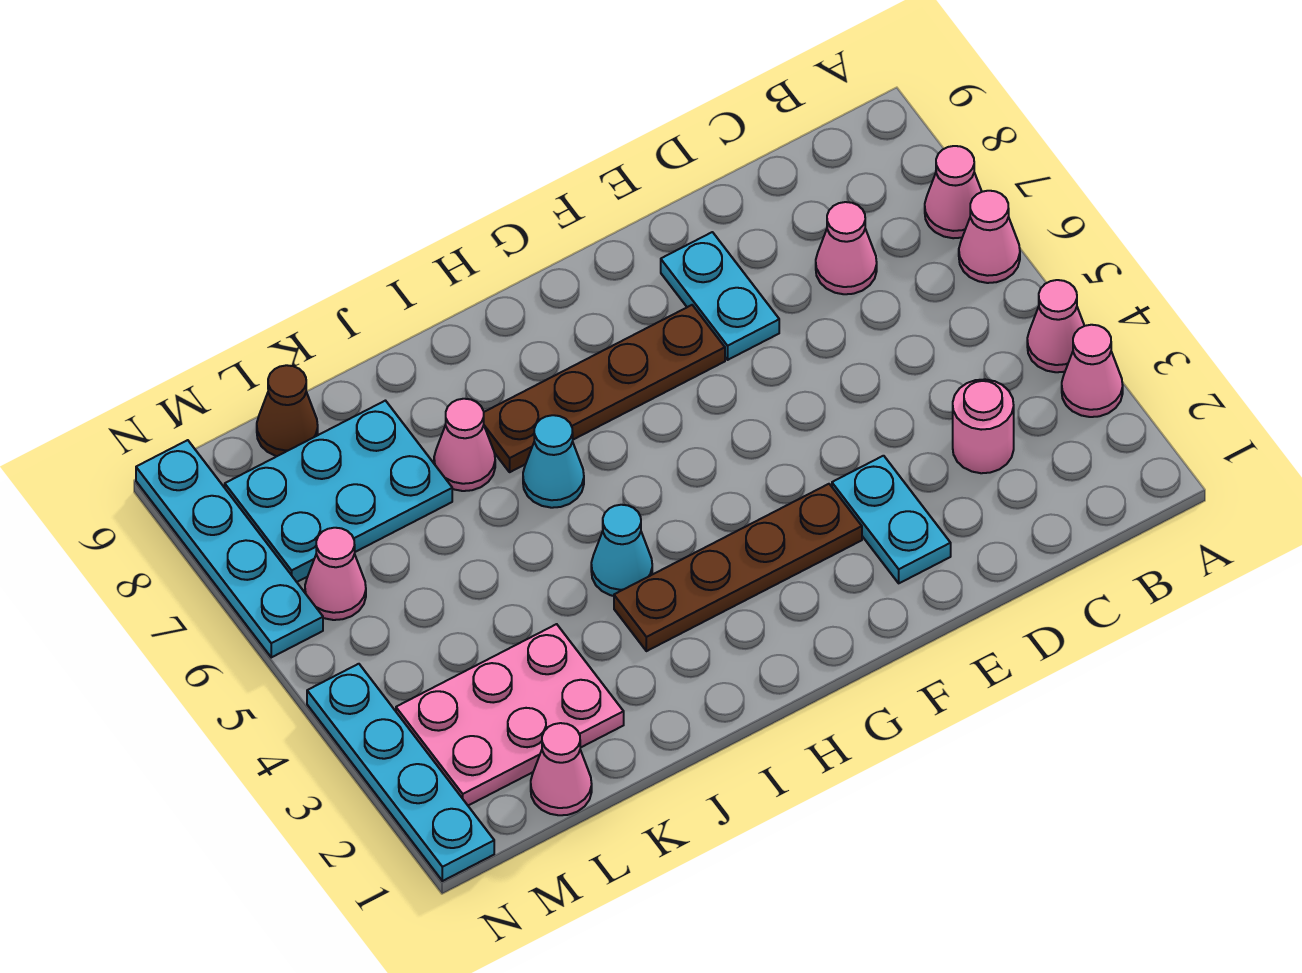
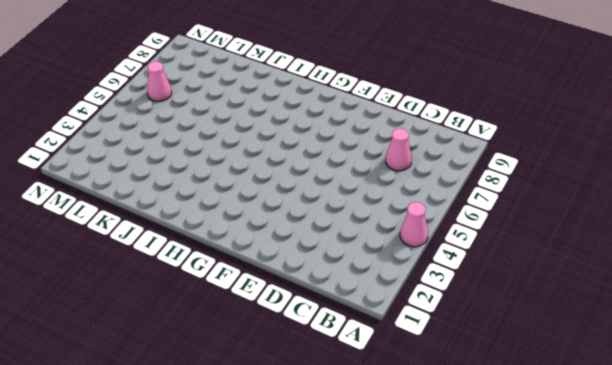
none -> pink cone A3 level 1
none -> pink cone A6 level 1
none -> pink cone A7 level 1

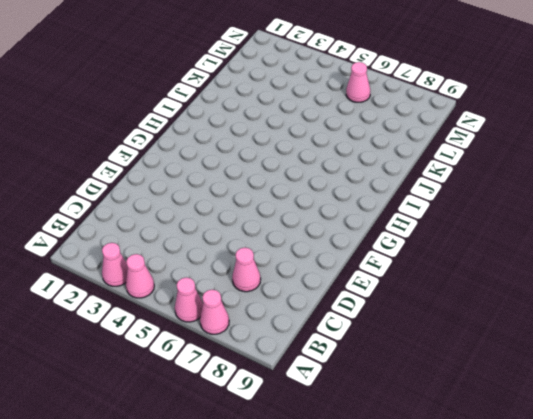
none -> pink round brick C3 level 1
none -> cyan plate E2:E3 level 1
none -> cyan plate E7:E8 level 1

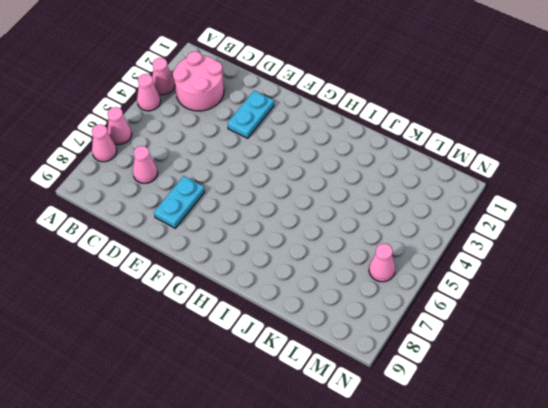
pink round brick B2:C3 level 1 -> pink round brick C3 level 1
none -> brown plate F3:I3 level 1
none -> brown plate F7:I7 level 1
none -> cyan cone I4 level 1

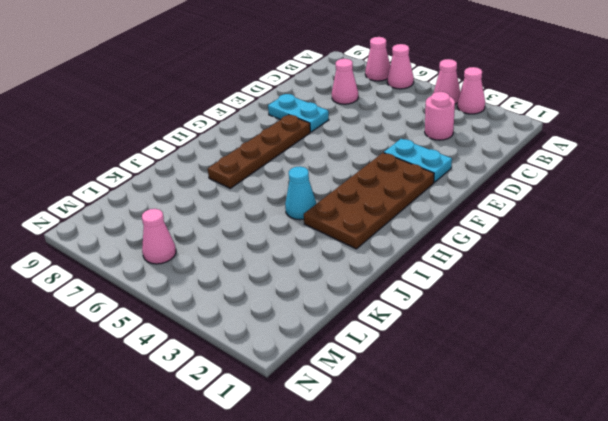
brown plate F2:I3 level 1 -> brown plate F3:I3 level 1
none -> cyan cone I6 level 1
none -> pink cone J7 level 1
none -> pink plate K2:M3 level 1

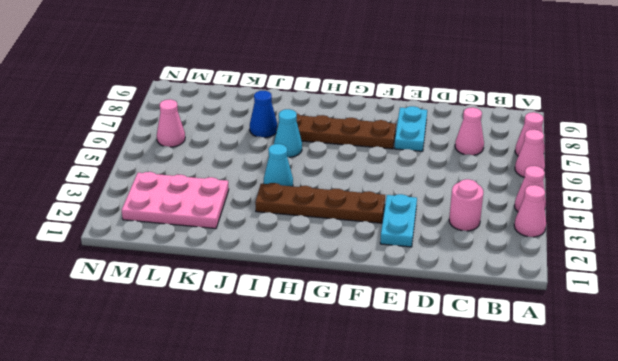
blue cone J7 level 1 -> pink cone J7 level 1
none -> cyan plate K7:M8 level 1
none -> pink cone L1 level 1
none -> brown cone L9 level 1

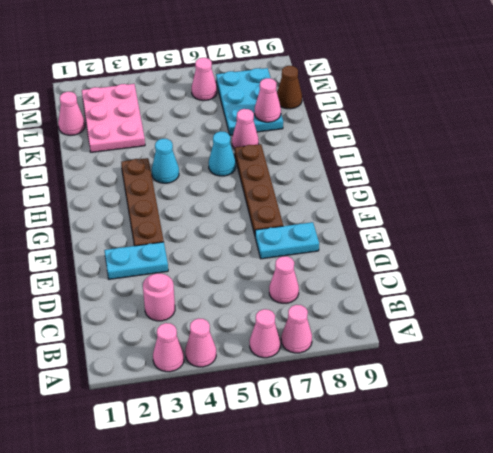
pink cone K8 level 2 -> none
none -> cyan plate N1:N4 level 1
none -> cyan plate N6:N9 level 1

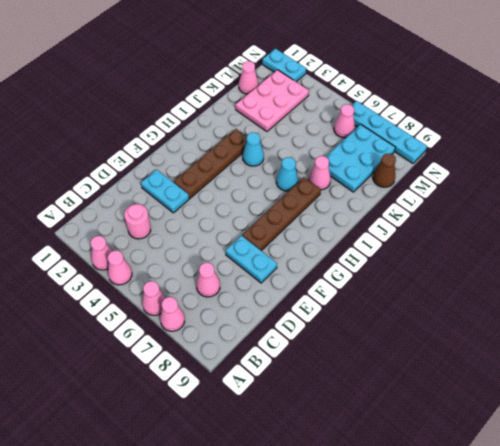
cyan plate N1:N2 level 1 -> cyan plate N1:N4 level 1

